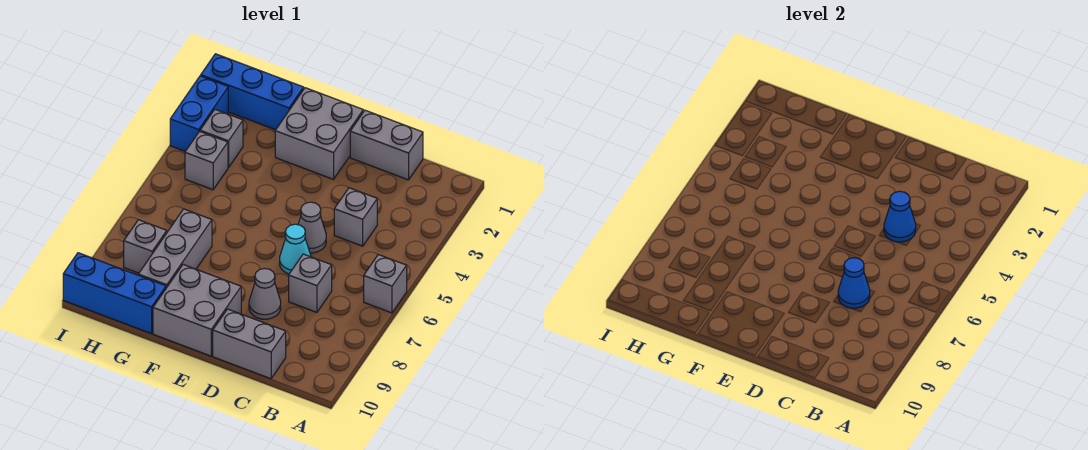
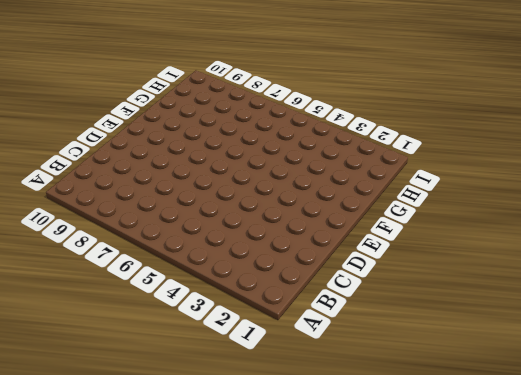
none -> grey brick A6 level 1
none -> grey brick C1:D1 level 1
none -> grey brick C4 level 1

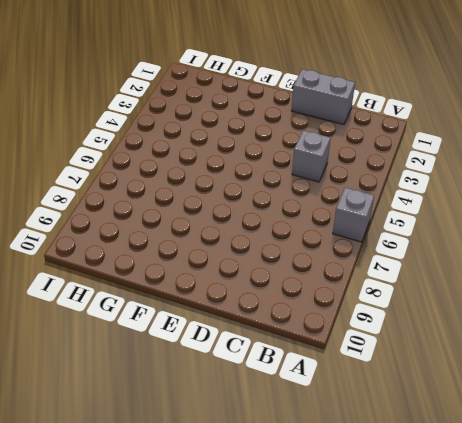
none -> grey brick C7 level 1
none -> grey brick C10:D10 level 1
none -> grey cone D5 level 1

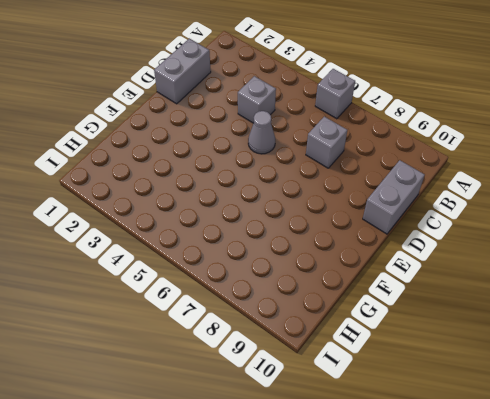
none -> cyan cone D6 level 1
none -> grey cone D8 level 1
none -> grey brick E1:F2 level 1

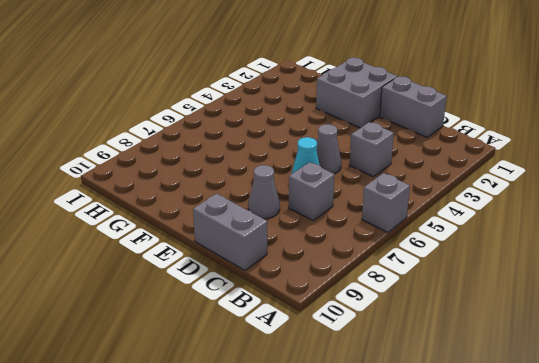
none -> grey brick E9:F10 level 1
none -> blue brick G1:I1 level 1
none -> grey brick G7:G9 level 1

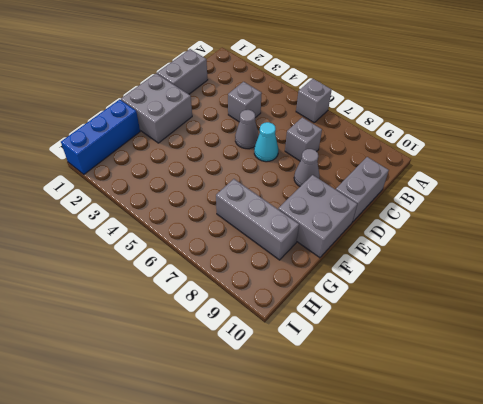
none -> blue brick G10:I10 level 1
none -> grey brick H3 level 1
none -> grey brick H4 level 1

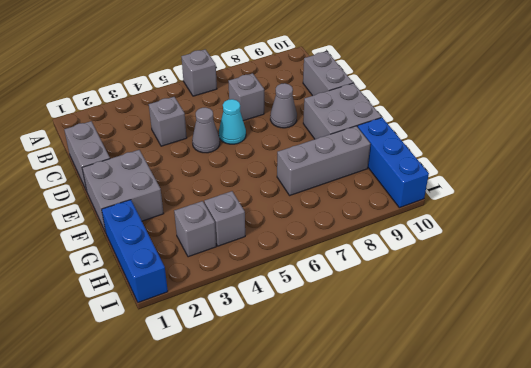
none -> grey brick H8 level 1
none -> blue brick I2:I3 level 1
none -> blue cone C4 level 2

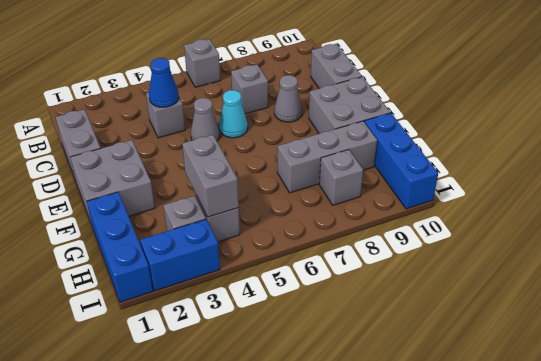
grey brick G4:H4 level 2 -> none
none -> blue cone C7 level 2

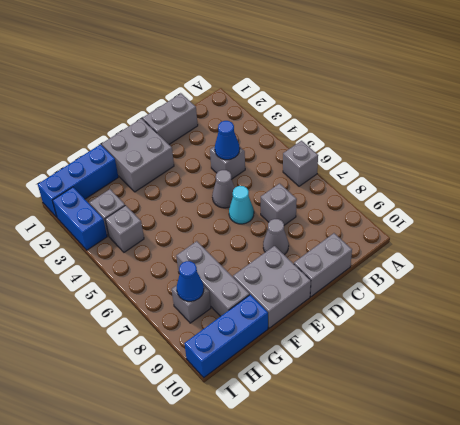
blue cone H8 level 2 -> blue cone C7 level 2

